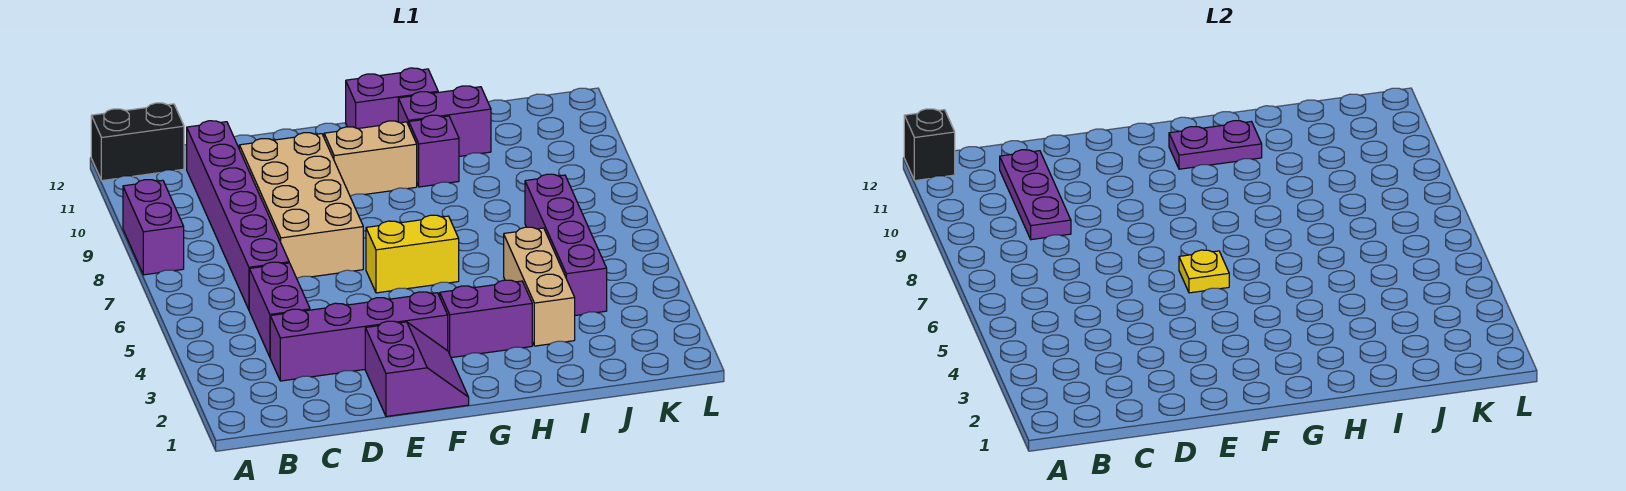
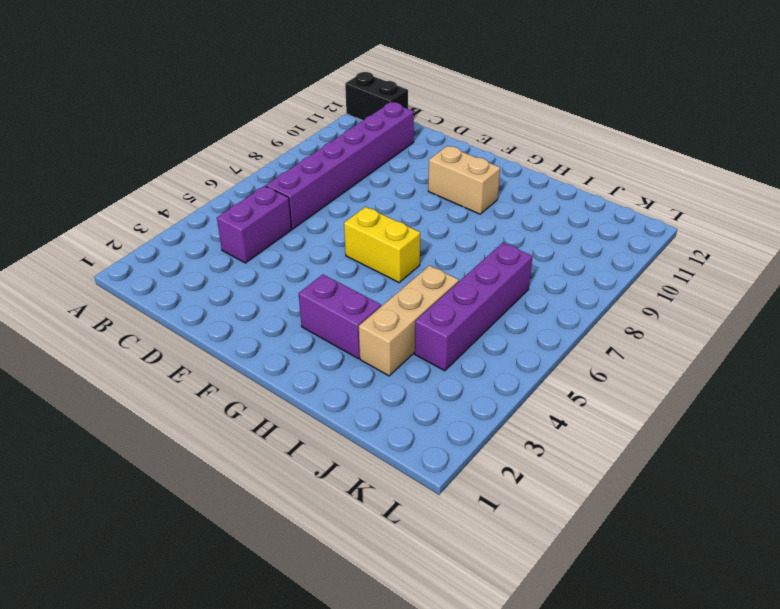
none -> purple brick A8:A9 level 1
none -> purple brick C3:F3 level 1
none -> tan brick D7:E10 level 1

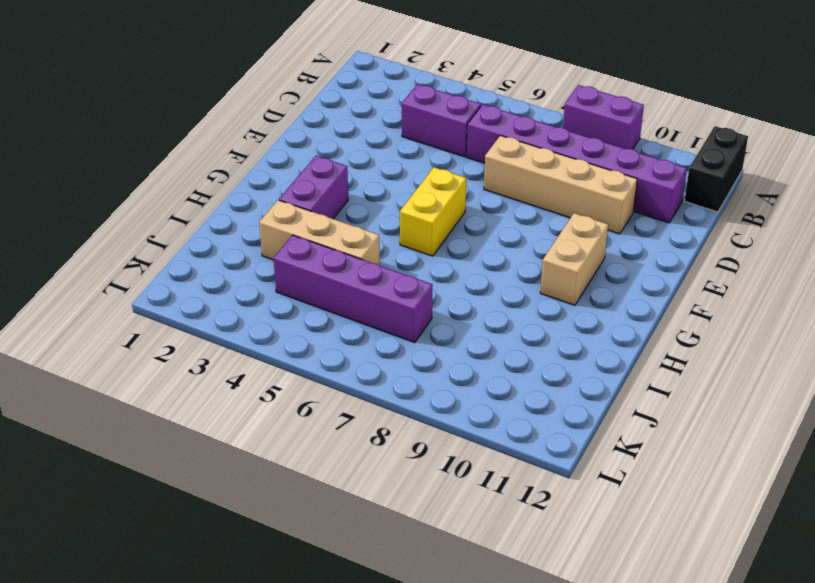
tan brick D7:D10 level 1 -> tan brick D7:E10 level 1
none -> purple brick C3:F3 level 1
none -> purple slope E1:F2 level 1 top E
none -> purple brick G12:H12 level 1

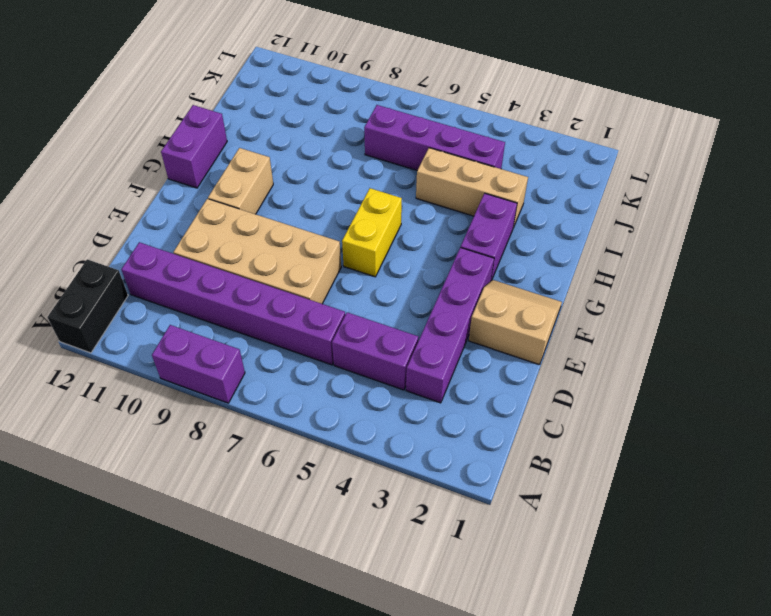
tan slope E1:F2 level 1 top E -> purple slope E1:F2 level 1 top E
none -> purple brick H10 level 1
none -> purple brick H11:I11 level 1
none -> black brick A12 level 2

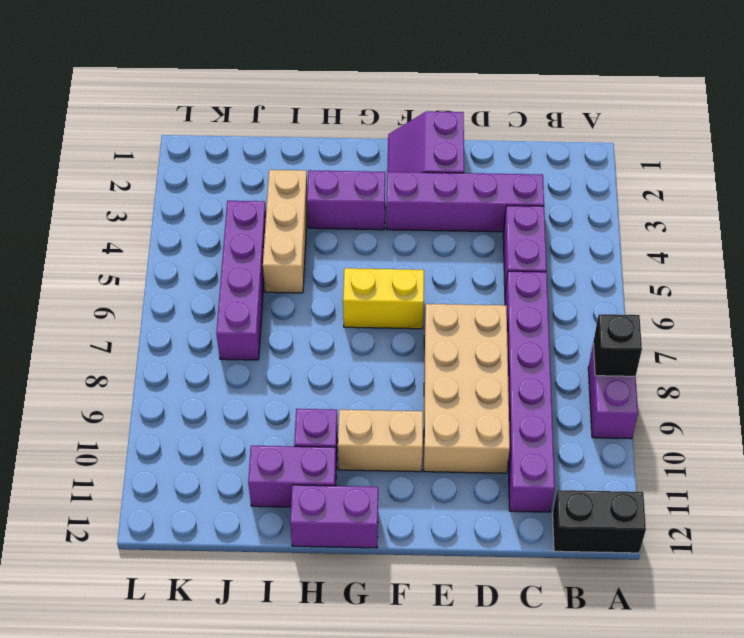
black brick A8 level 2 -> black brick A12 level 2
none -> purple plate C9:C11 level 2
none -> yellow plate F6 level 2
none -> purple plate G11:H11 level 2

